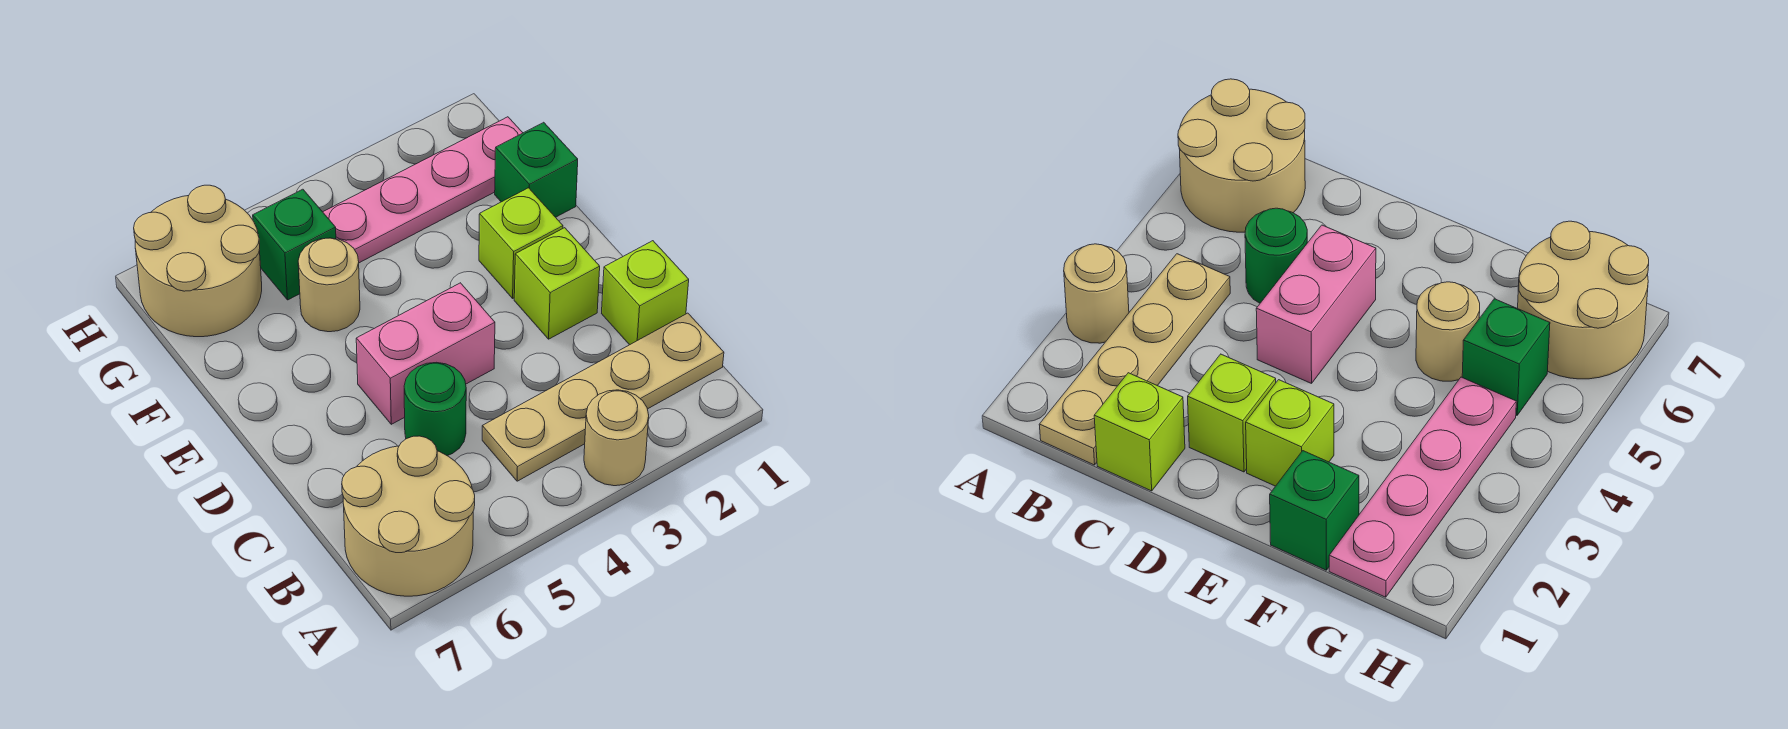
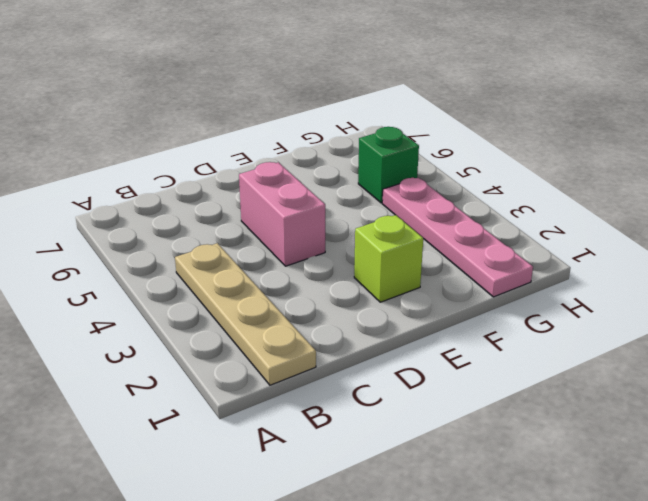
none -> tan round brick A3 level 1
none -> tan round brick A6:B7 level 1
none -> lime brick C1 level 1

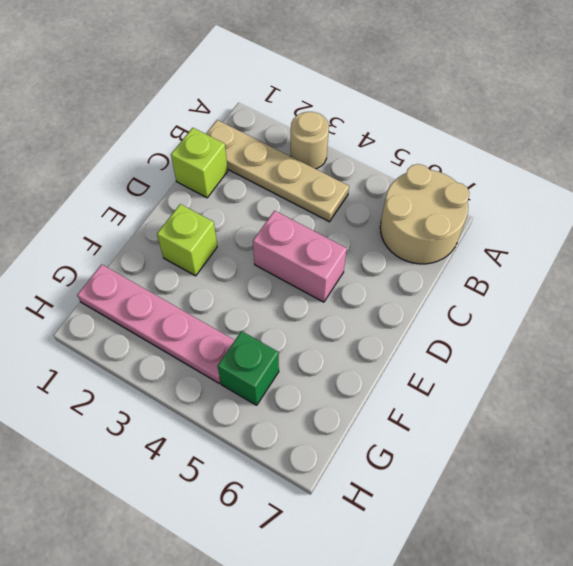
none -> green round brick C5 level 1
none -> lime brick D2 level 1
none -> green brick F1 level 1

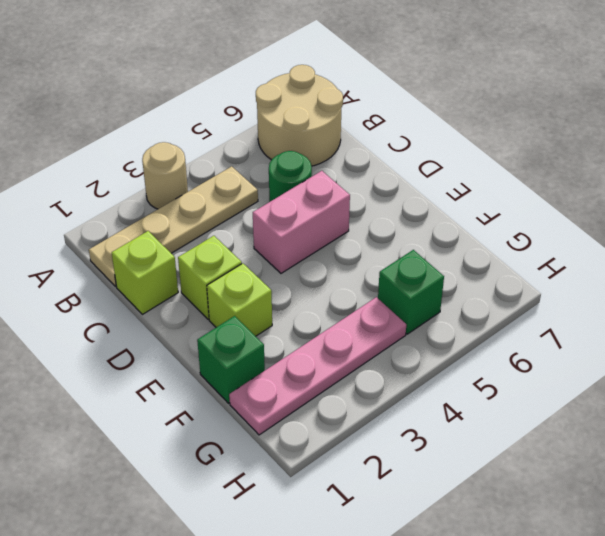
none -> tan round brick F5 level 1
none -> tan round brick G6:H7 level 1

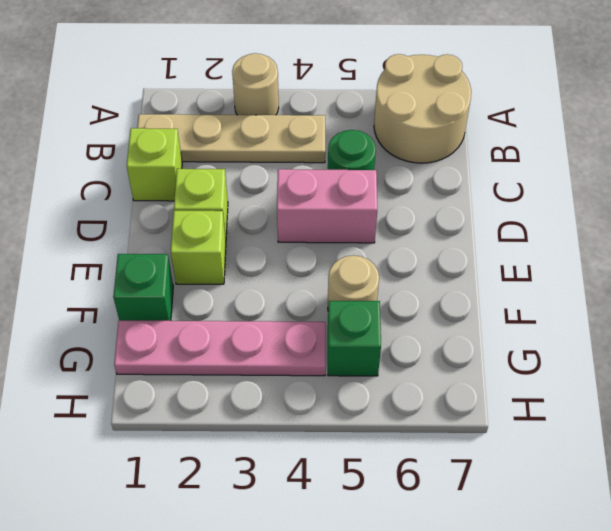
none -> tan round brick G6:H7 level 1

